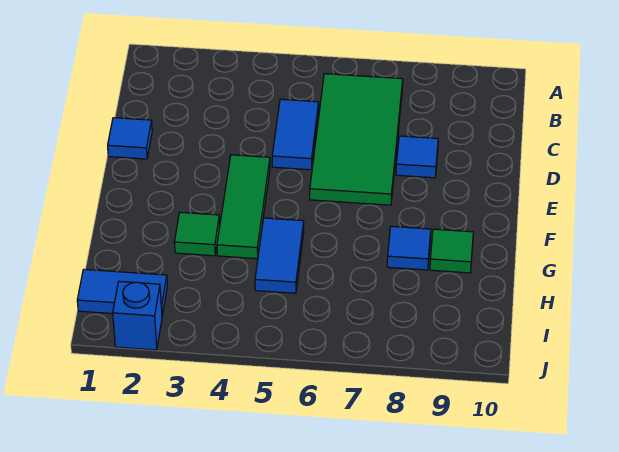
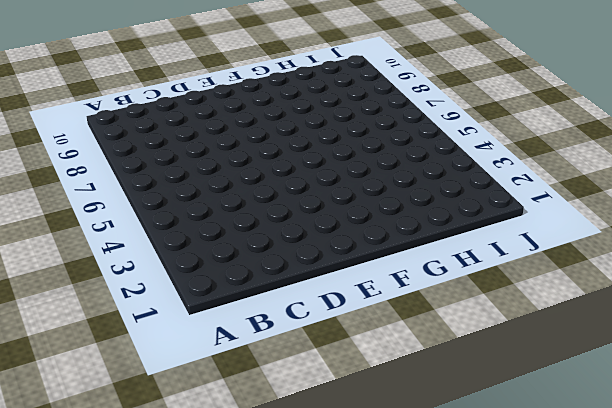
none -> green tile B6:E7 level 1
none -> blue tile C5:D5 level 1

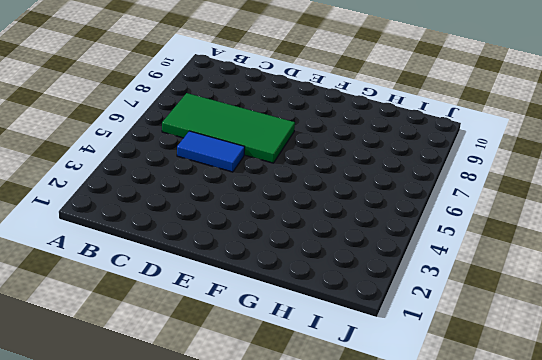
none -> blue tile D1 level 1
none -> blue tile D8 level 1

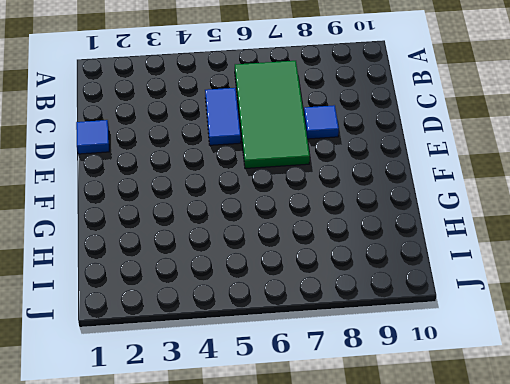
none -> green tile E4:G4 level 1
none -> green tile G3 level 1

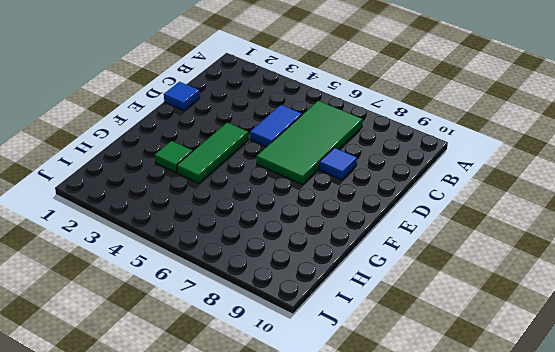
none -> blue tile G5:H5 level 1
none -> blue tile G8 level 1

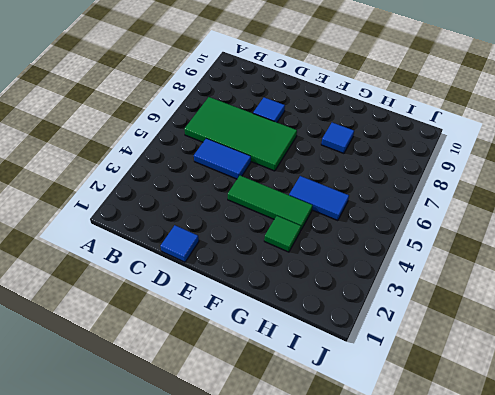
none -> green tile G9 level 1
none -> blue tile I1:I2 level 1

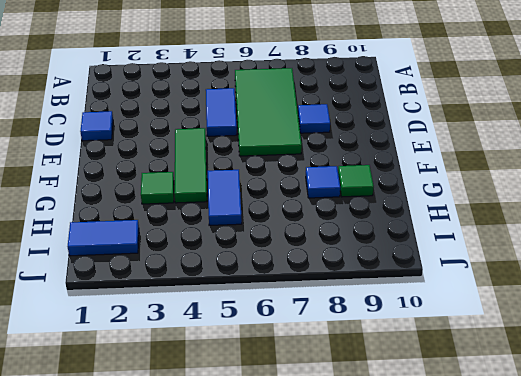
none -> blue brick J2 level 1

